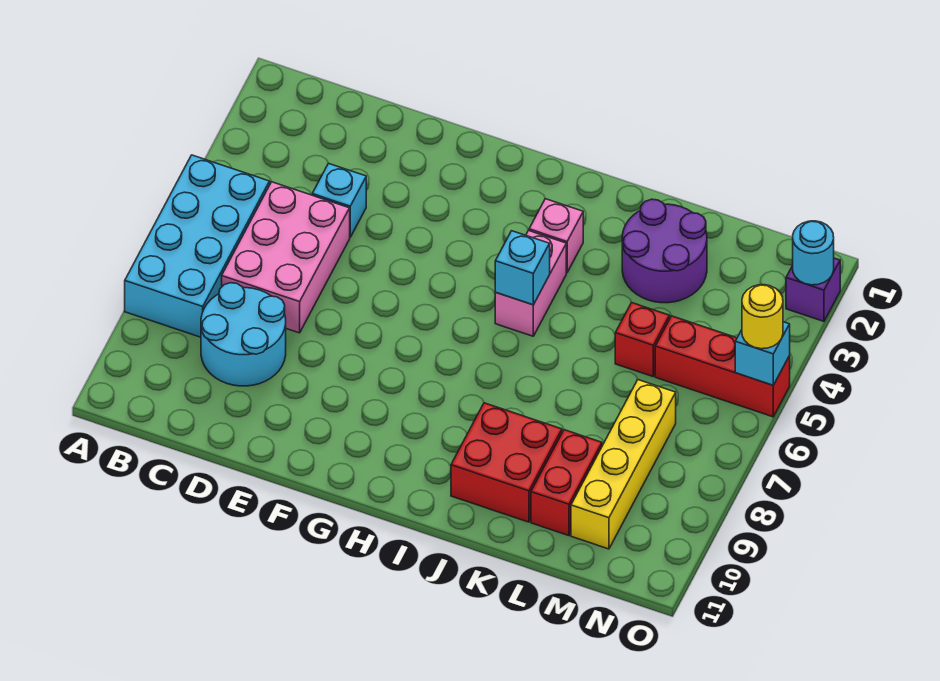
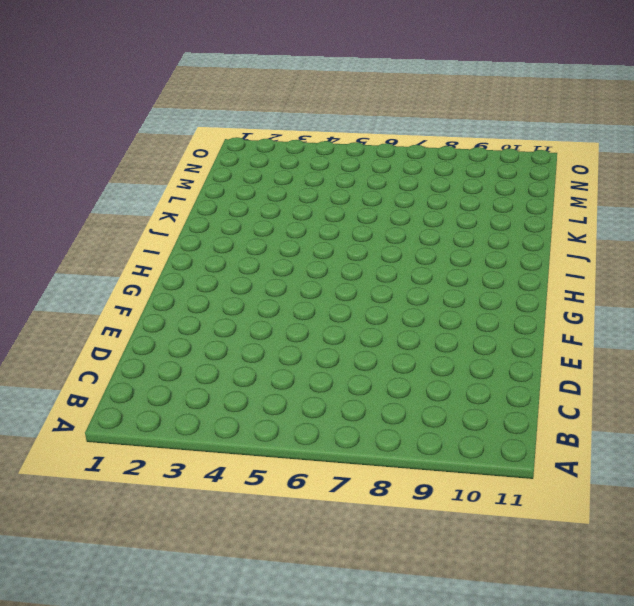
none -> cyan brick A5:B8 level 1
none -> pink brick C5:D7 level 1
none -> cyan round brick C8:D9 level 1

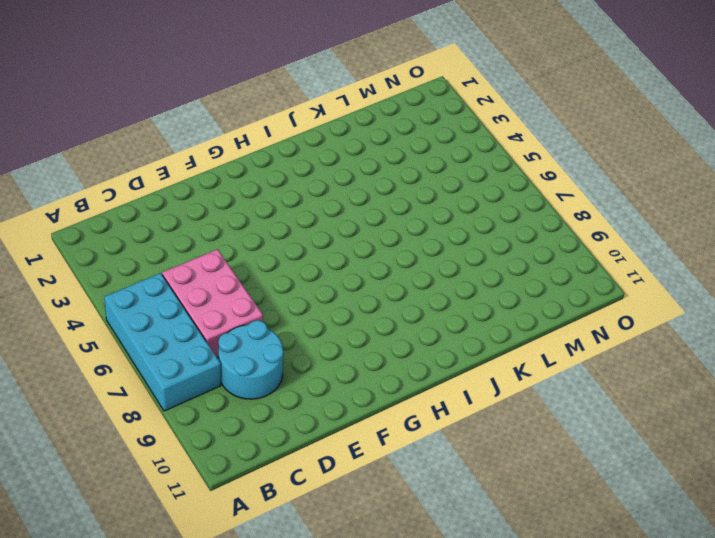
none -> cyan brick D4 level 1
none -> pink brick I3 level 1
none -> pink brick I4:I5 level 1

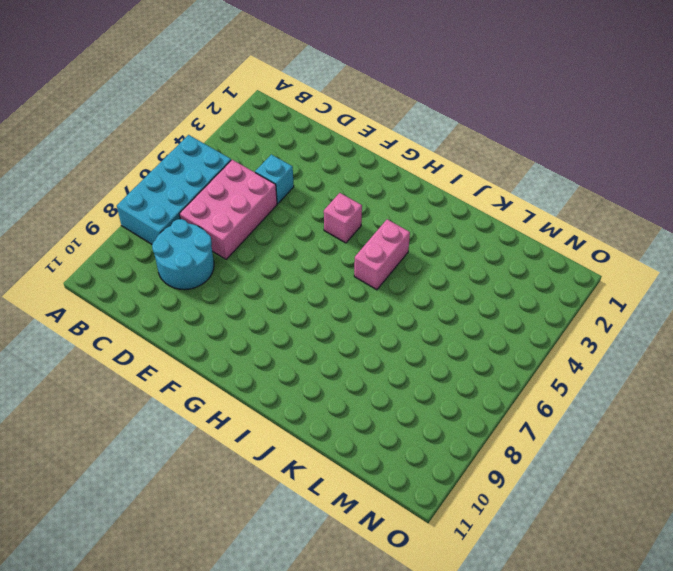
pink brick G4 level 1 -> pink brick I3 level 1
none -> red brick J9:K10 level 1
none -> purple round brick K2:L3 level 1
none -> red brick L5 level 1

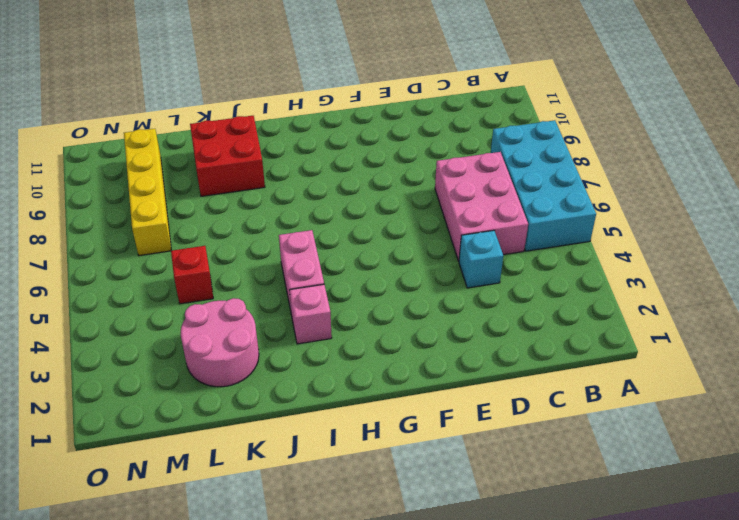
pink round brick K2:L3 level 1 -> purple round brick K2:L3 level 1
none -> cyan round brick C8:D9 level 1
none -> red brick L9:L10 level 1
none -> red brick M5:O5 level 1

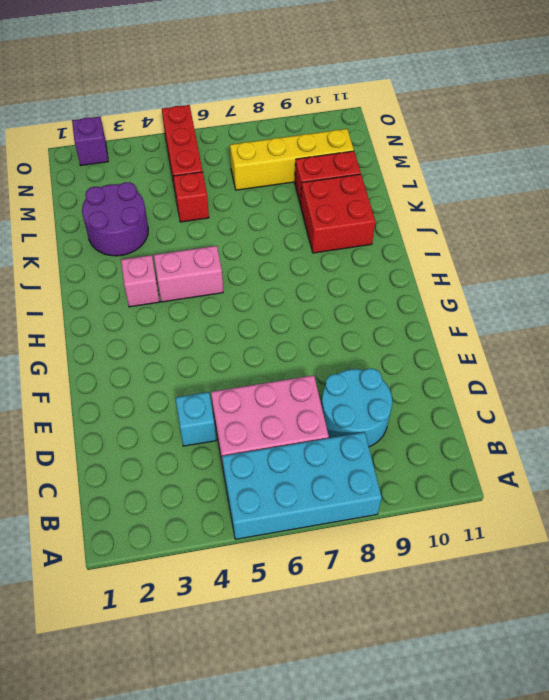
none -> cyan brick I5 level 2
none -> cyan round brick O2 level 2
none -> cyan brick O5 level 2

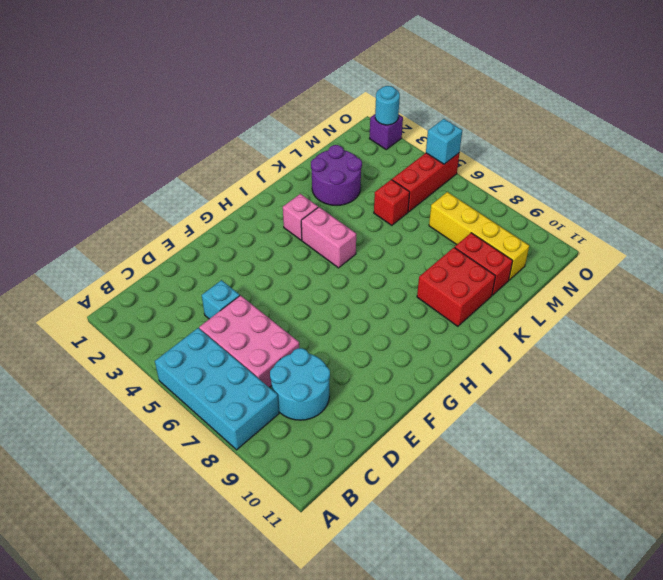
none -> cyan brick I5 level 2
none -> yellow round brick O5 level 3

